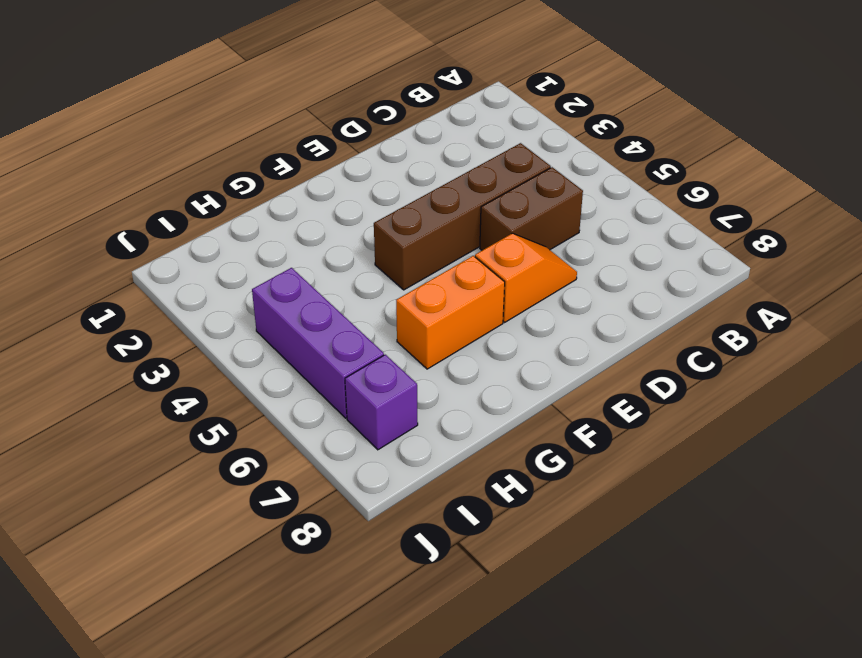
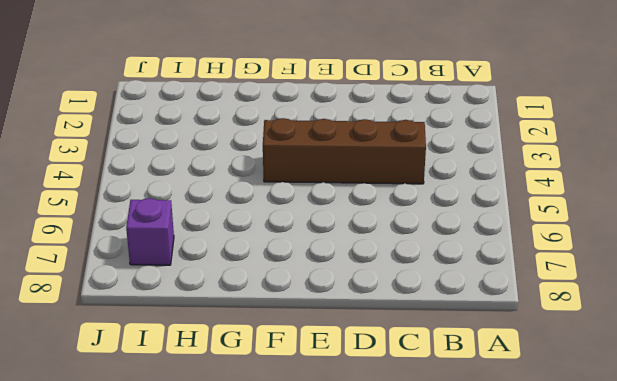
none -> brown brick C5:D5 level 1
none -> orange slope D6:E6 level 1 top E

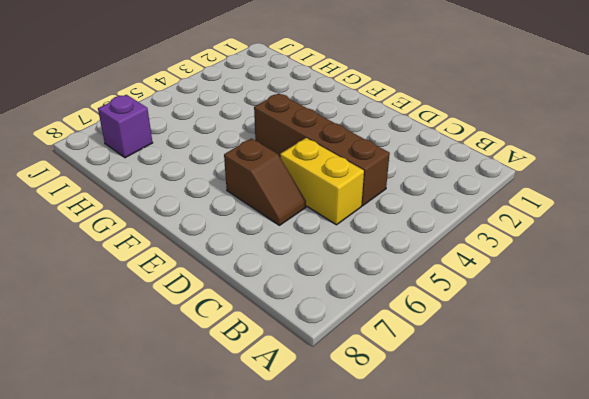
yellow brick C5:D5 level 1 -> brown brick C5:D5 level 1
brown slope D6:E6 level 1 top E -> orange slope D6:E6 level 1 top E
none -> orange brick F6:G6 level 1
none -> purple brick I4:I6 level 1

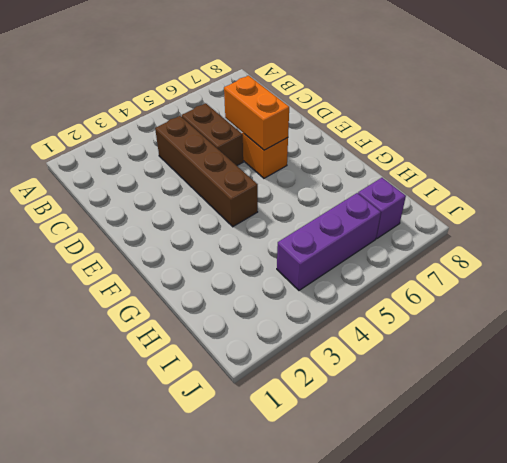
orange brick D6:E6 level 2 -> orange brick F6:G6 level 1

